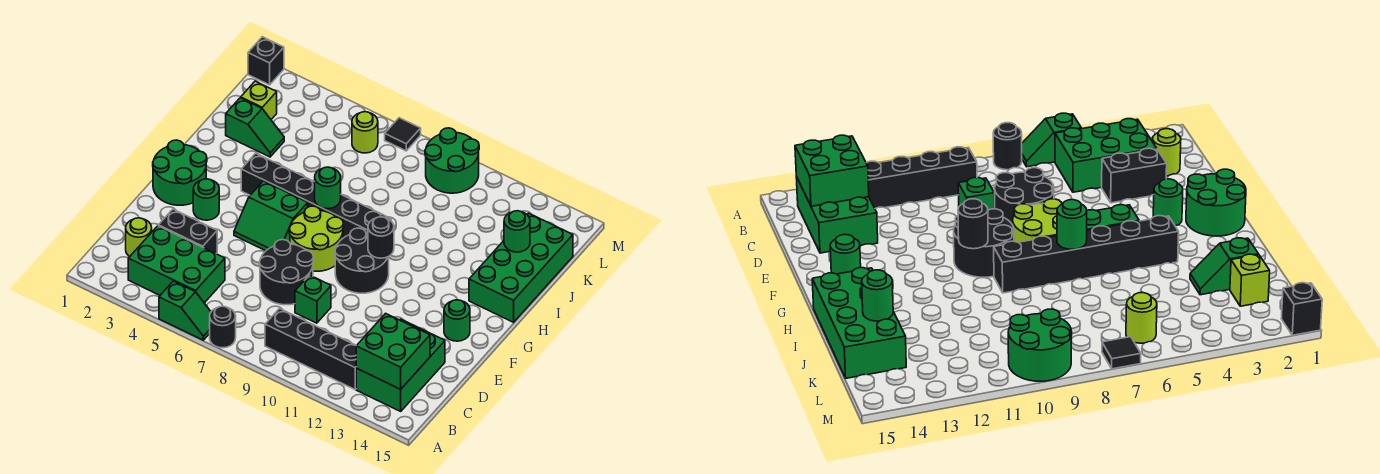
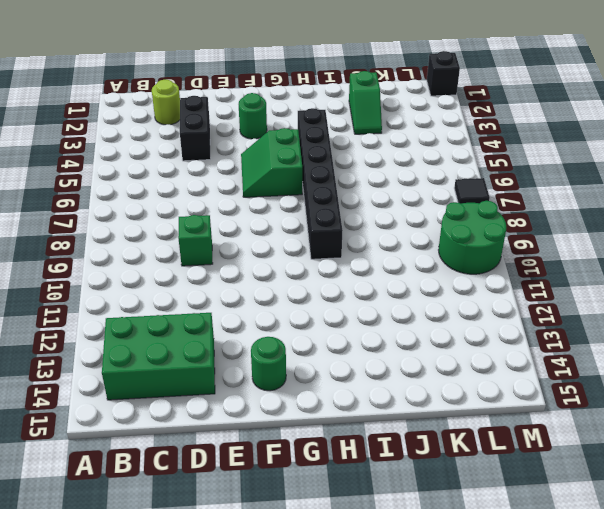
none -> green slope A5:A6 level 1 top 5
none -> black round brick A7 level 1
none -> green brick B3:C5 level 1

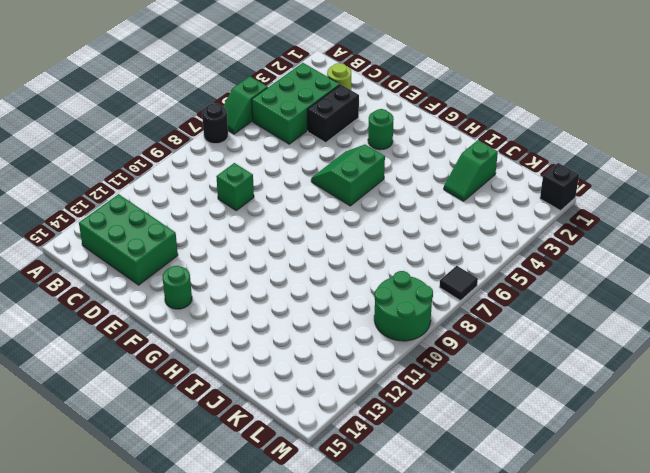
none -> black brick B9:B12 level 1
none -> black round brick D7:E8 level 1
none -> green round brick F1:G2 level 1

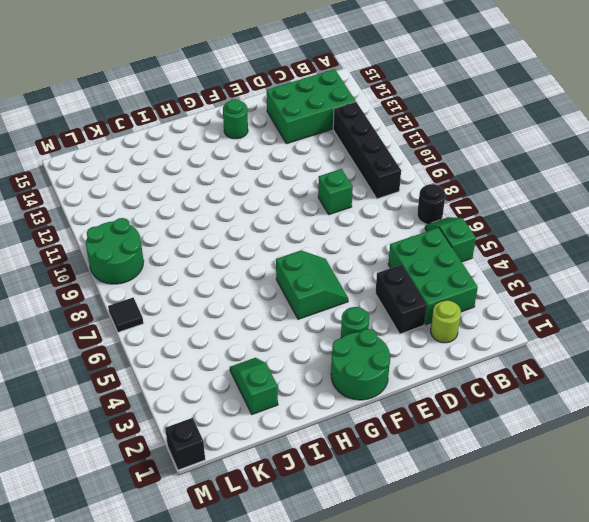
none -> black round brick D7:E8 level 1
none -> lime round brick F7:G8 level 1
none -> black round brick F9:G10 level 1

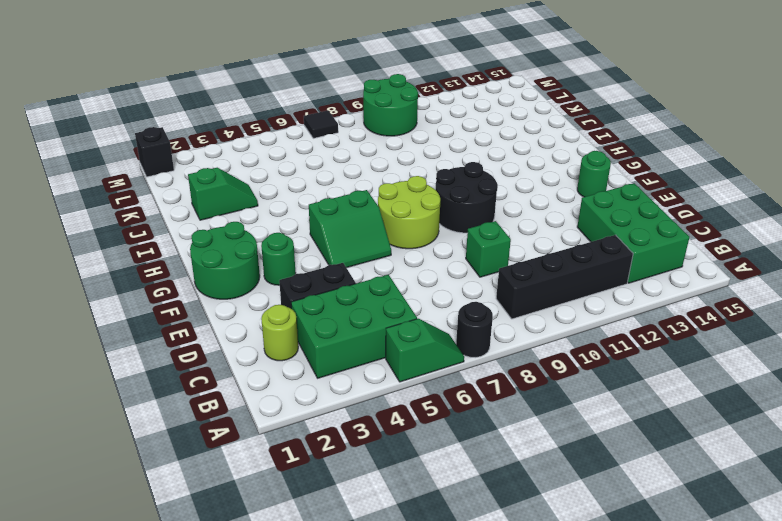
none -> black round brick D7:E8 level 1
none -> black brick H4:H9 level 1
none -> green brick H14:K15 level 1

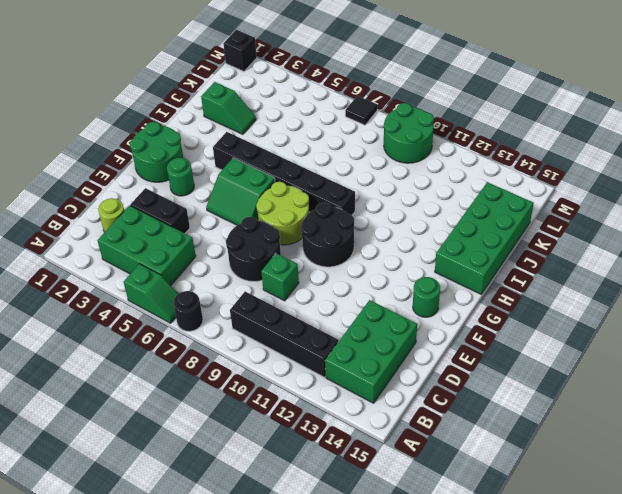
none -> lime brick K2 level 1
none -> lime round brick L6 level 1
none -> green brick B13:C14 level 2

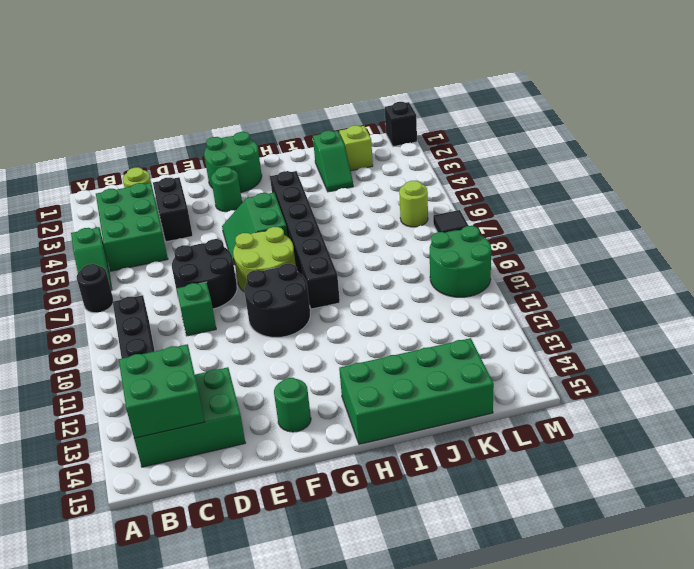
none -> black round brick G10 level 2
none -> green round brick H7 level 2
none -> green round brick J14 level 2

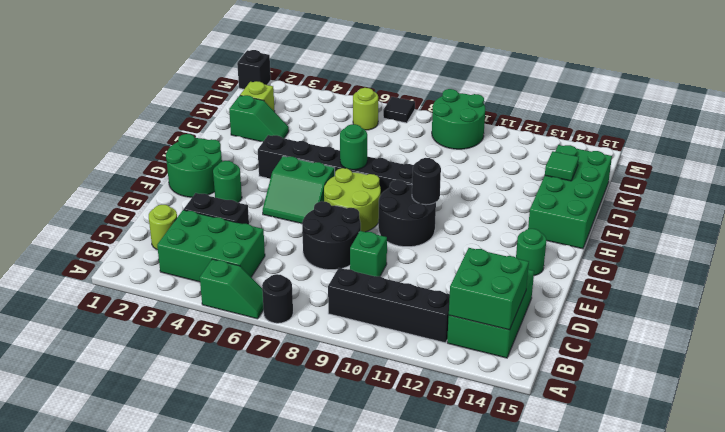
green tile J14 level 2 -> green round brick J14 level 2

